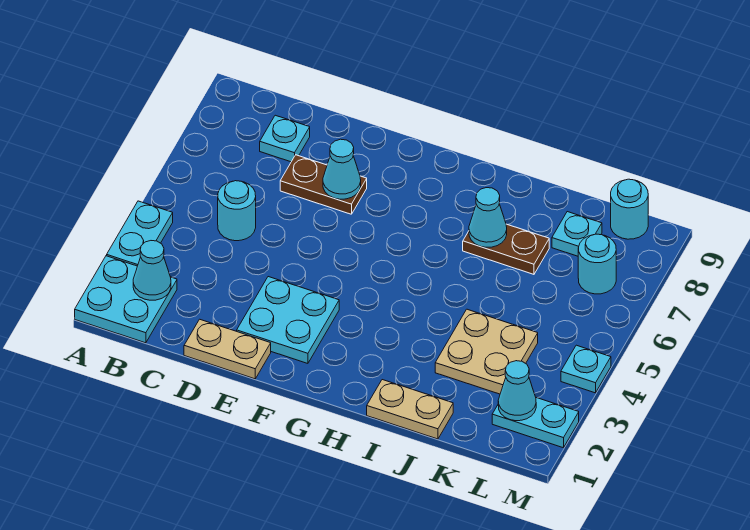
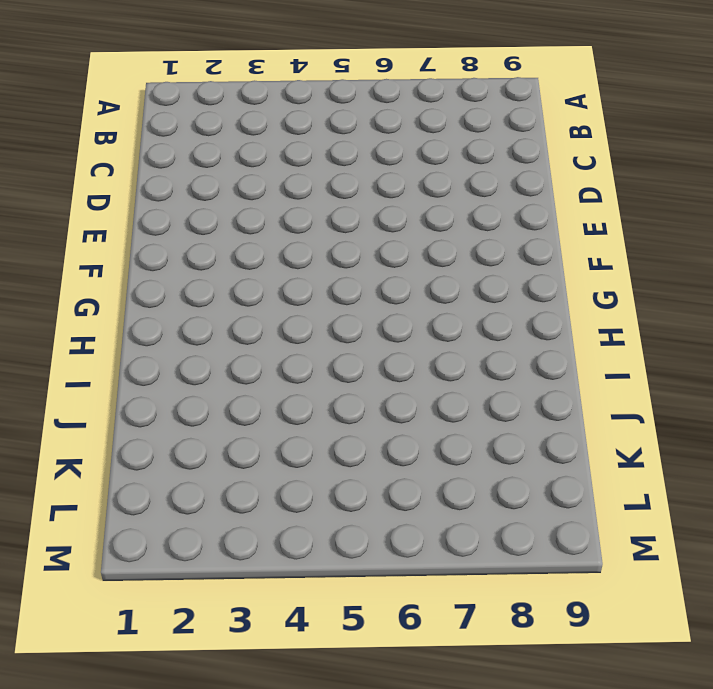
none -> cyan plate A1:B2 level 1
none -> cyan plate A3:A4 level 1
none -> cyan round brick C5 level 1

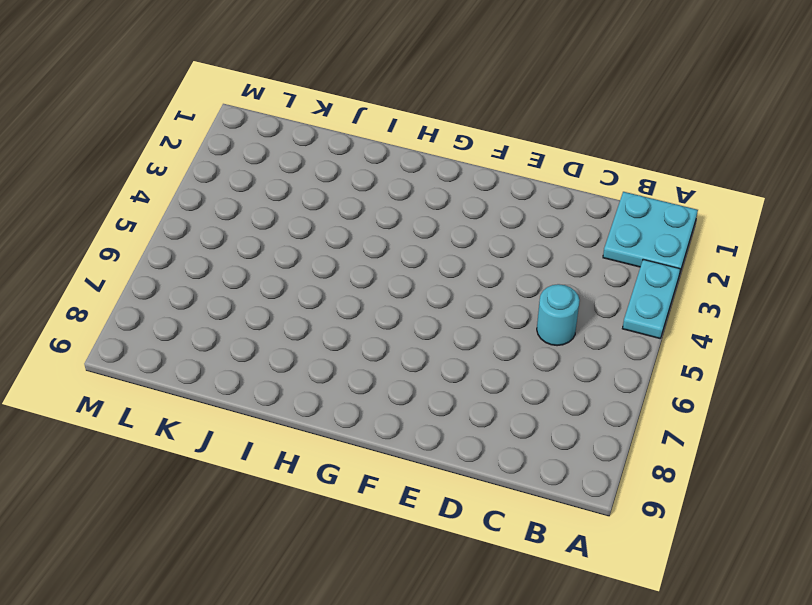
none -> cyan plate C8 level 1
none -> tan plate D1:E1 level 1
none -> brown plate D7:E7 level 1

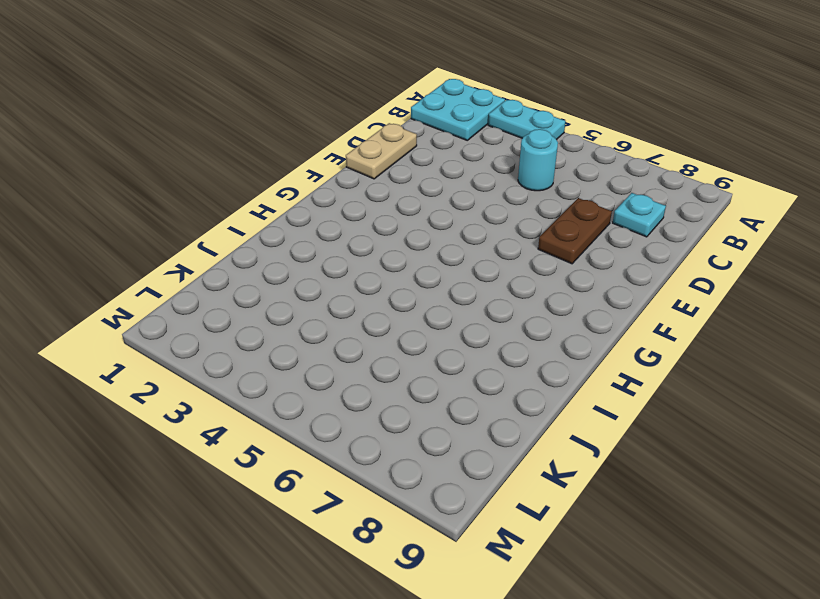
none -> cyan plate E2:F3 level 1
none -> tan plate I1:J1 level 1
none -> brown plate I7:J7 level 1

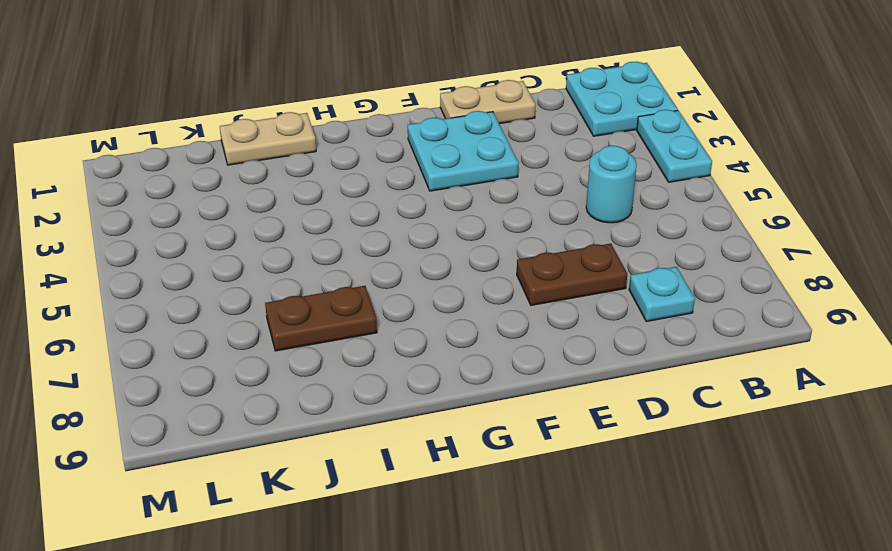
none -> tan plate J3:K4 level 1
none -> cyan plate K8 level 1
none -> cyan plate L2:M2 level 1

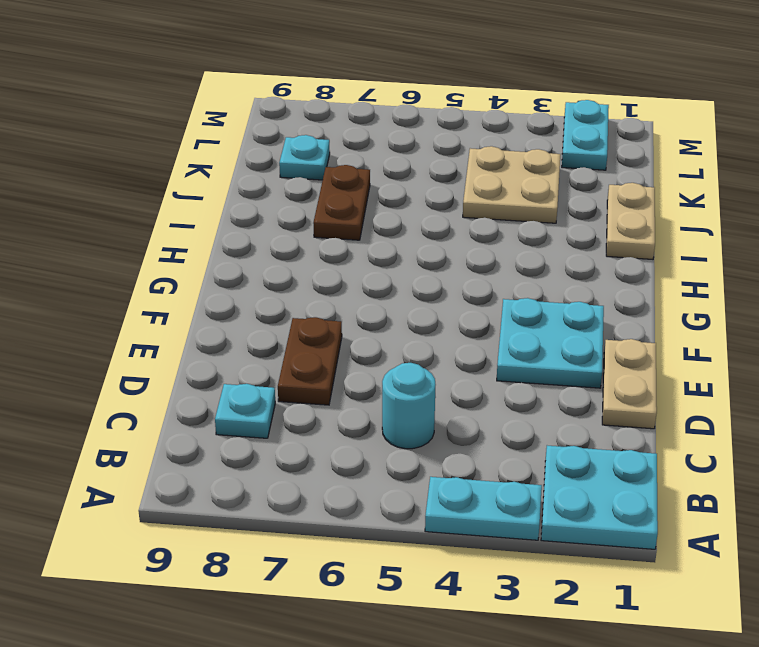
none -> cyan round brick L7 level 1
none -> cyan round brick L9 level 1
none -> cyan plate M4 level 1

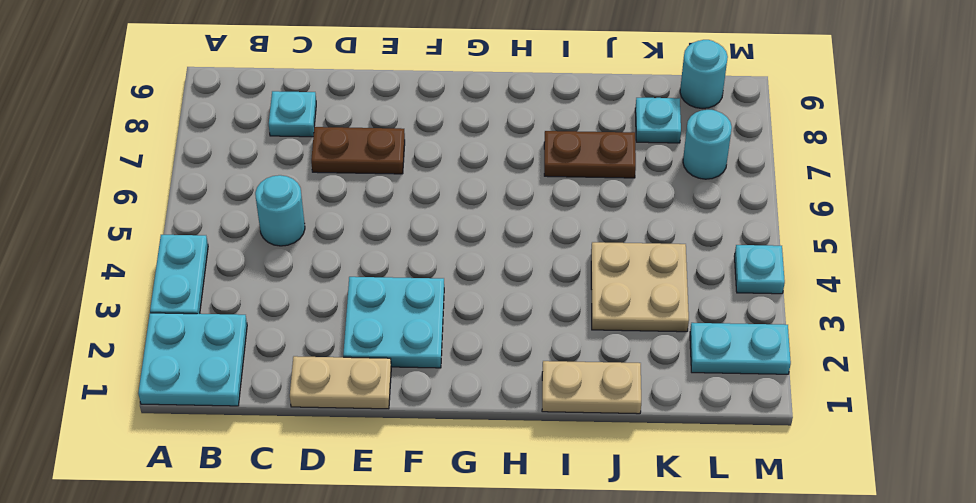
none -> cyan cone B2 level 2
none -> cyan cone E7 level 2
none -> cyan cone I7 level 2

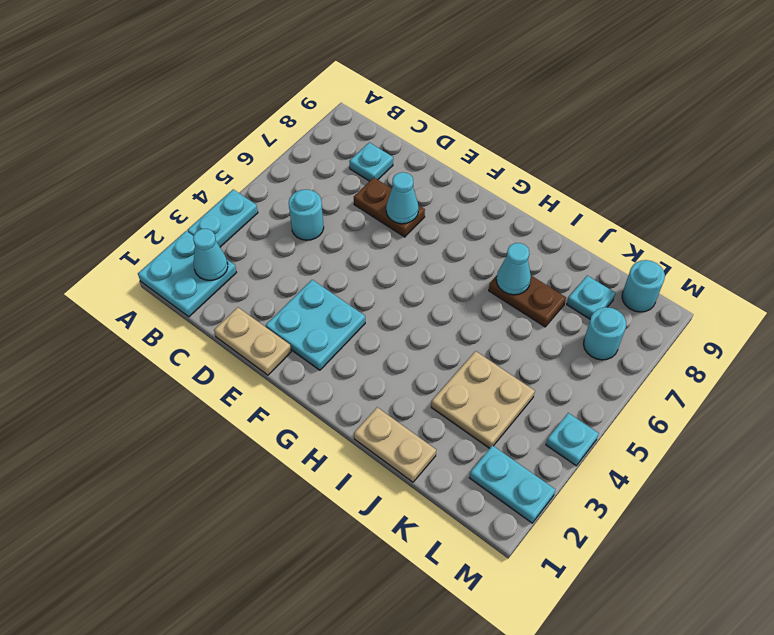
none -> cyan cone L2 level 2

